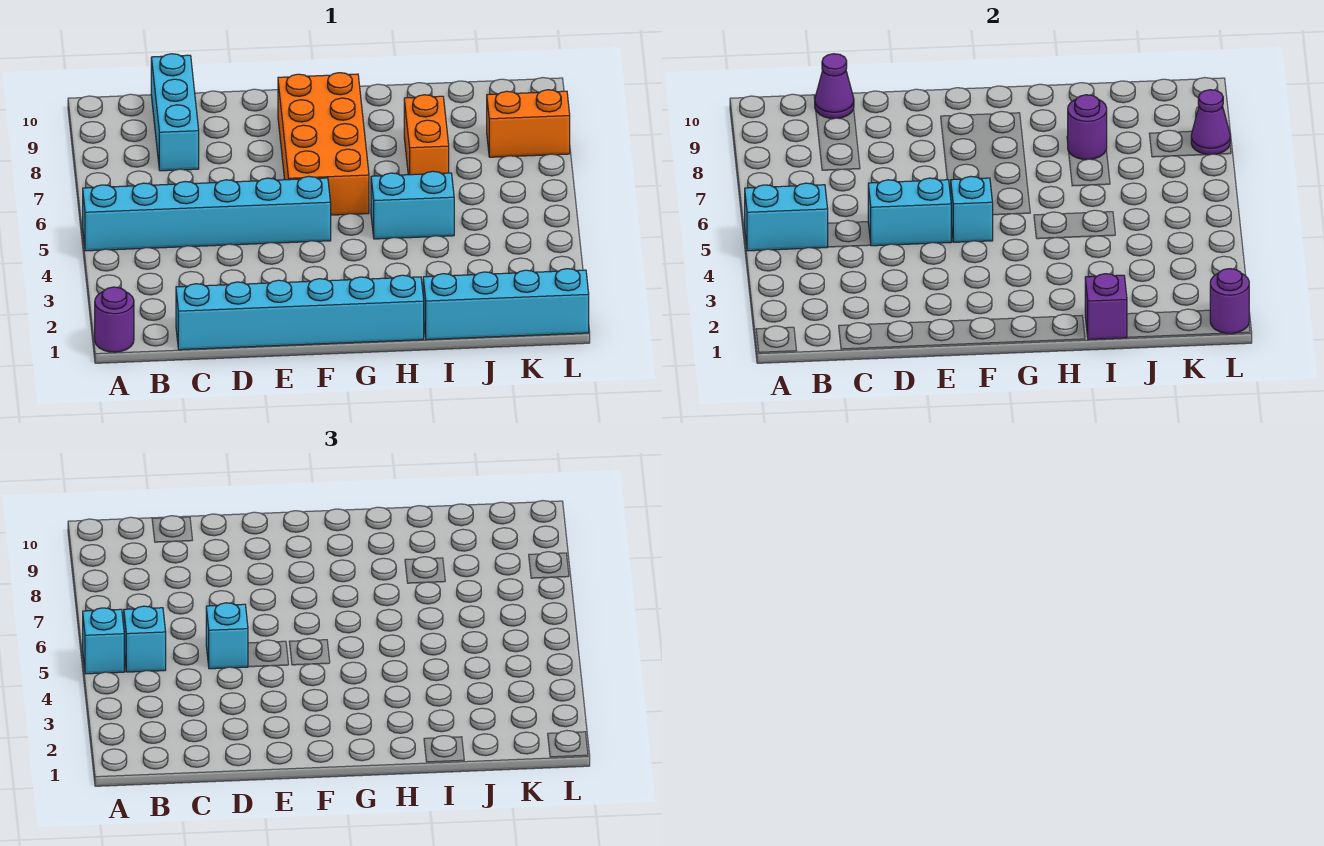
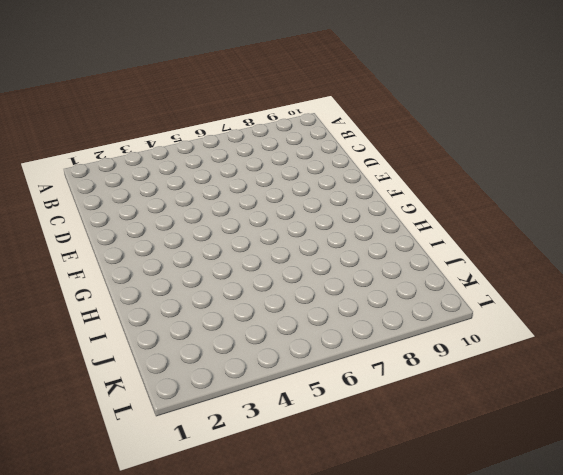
none -> purple round brick A1 level 1
none -> cyan brick A5:F5 level 1
none -> cyan brick C1:H1 level 1

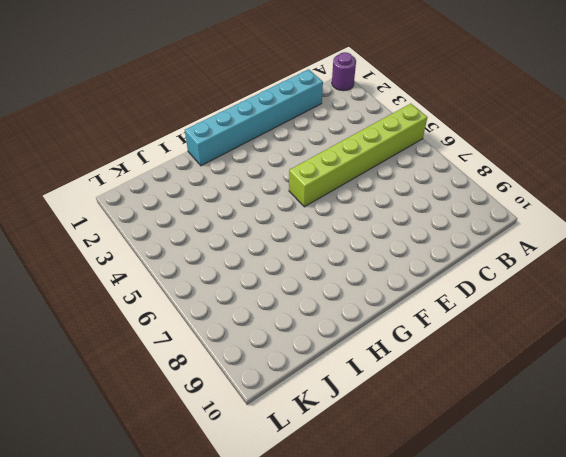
lime brick A5:F5 level 1 -> cyan brick A5:F5 level 1
none -> cyan brick C8:C10 level 1
none -> orange brick F6:G9 level 1
none -> cyan brick H5:I5 level 1

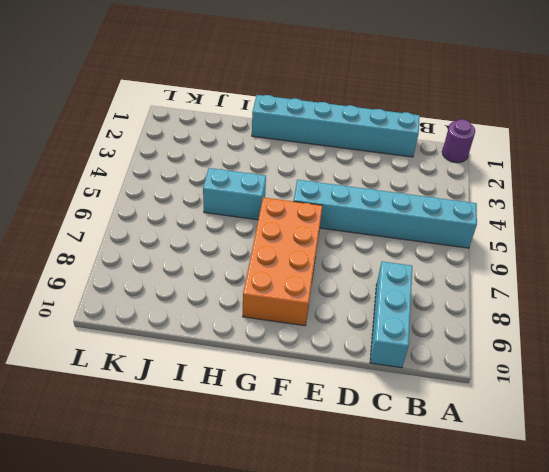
none -> cyan brick I1:L1 level 1
none -> orange brick I7:I8 level 1
none -> orange brick K8:L8 level 1

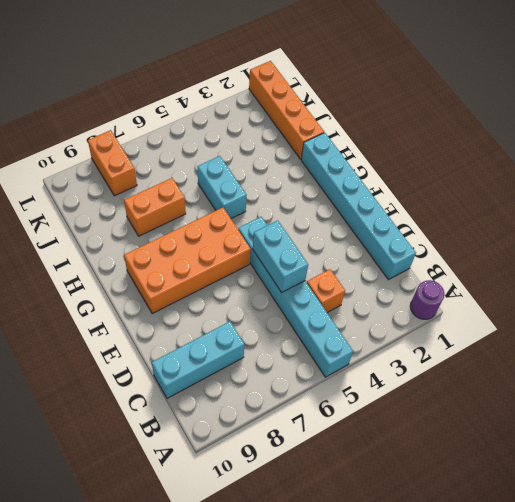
orange brick C4 level 1 -> none
orange brick I1:L1 level 1 -> cyan brick I1:L1 level 1
none -> cyan brick A5:B5 level 2
none -> purple cone C10 level 2
none -> cyan brick F5 level 2

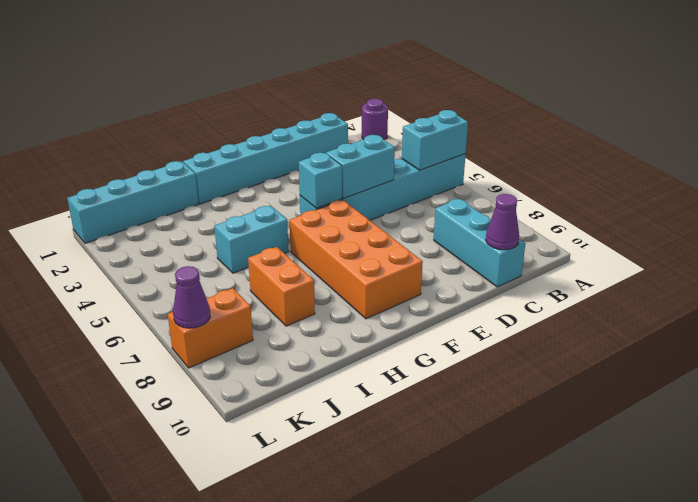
none -> purple brick I1 level 2
none -> purple round brick I8 level 2
none -> purple round brick L1 level 2

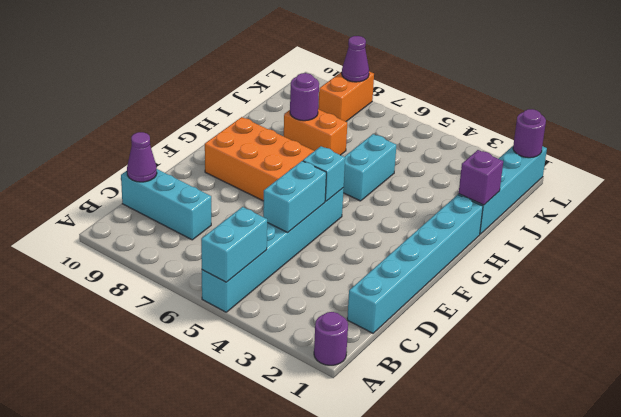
none -> cyan brick A5 level 3
none -> cyan brick B5 level 3
none -> cyan brick D5 level 3

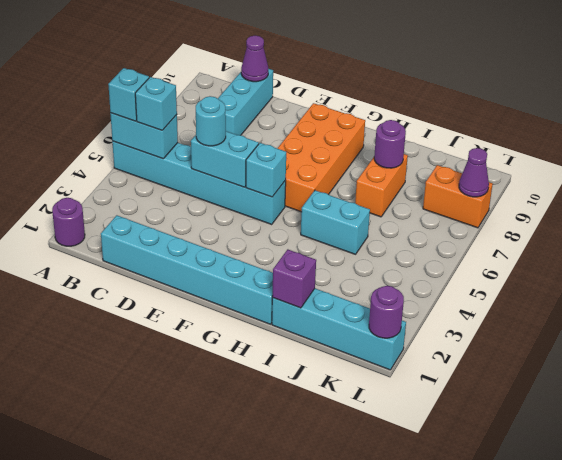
cyan round brick D5 level 3 -> cyan brick D5 level 3

